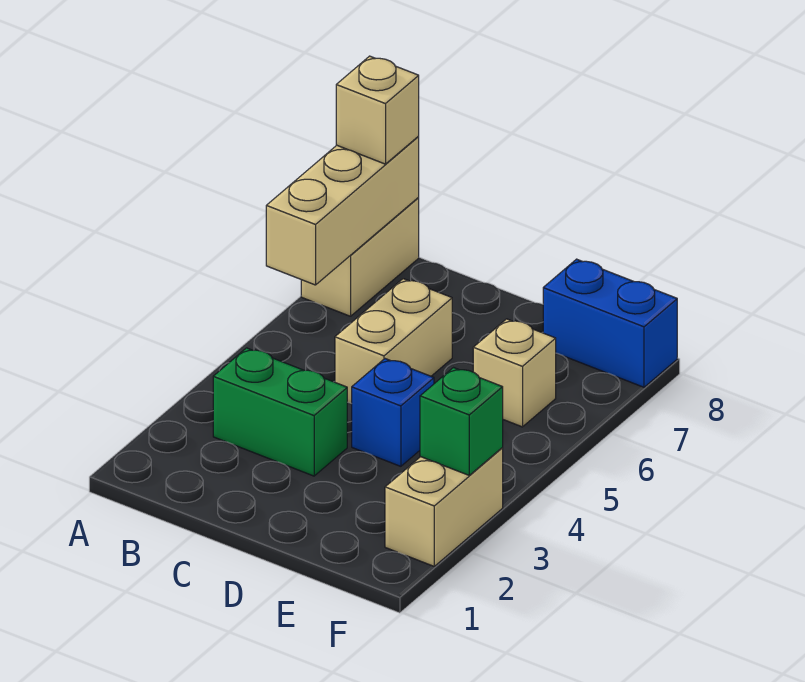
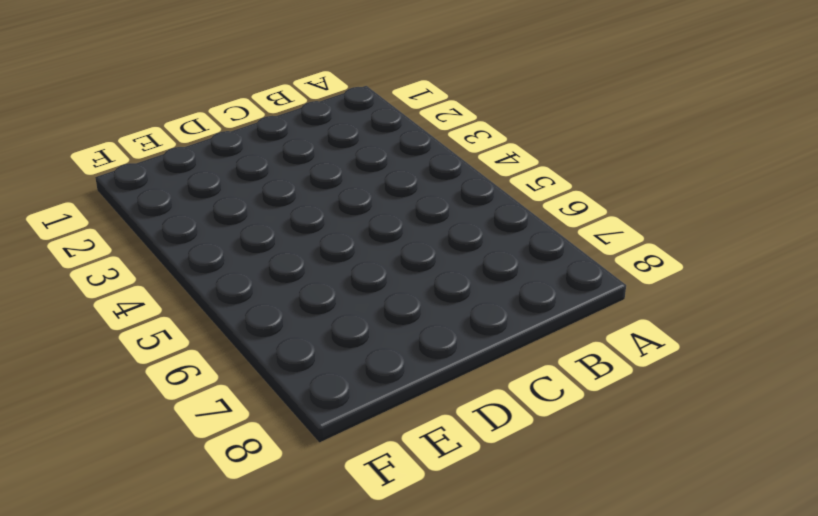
none -> tan brick A7:A8 level 1
none -> green brick B3:C3 level 1

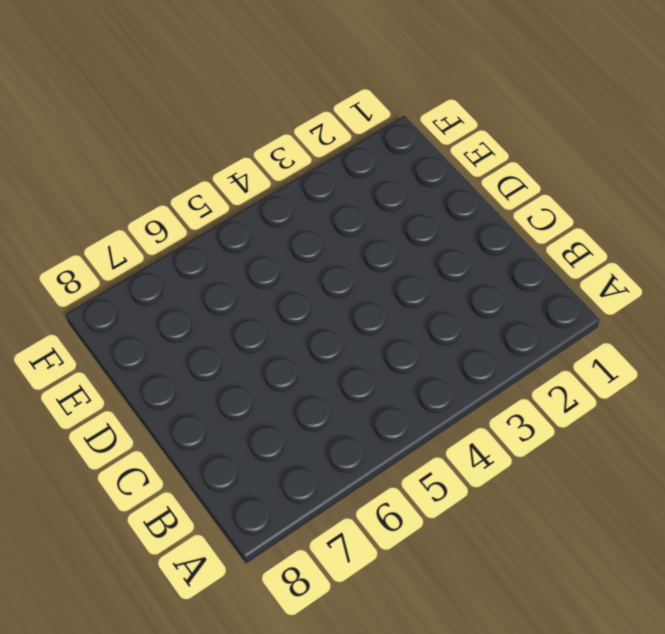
none -> tan brick A7:A8 level 1
none -> green brick B3:C3 level 1

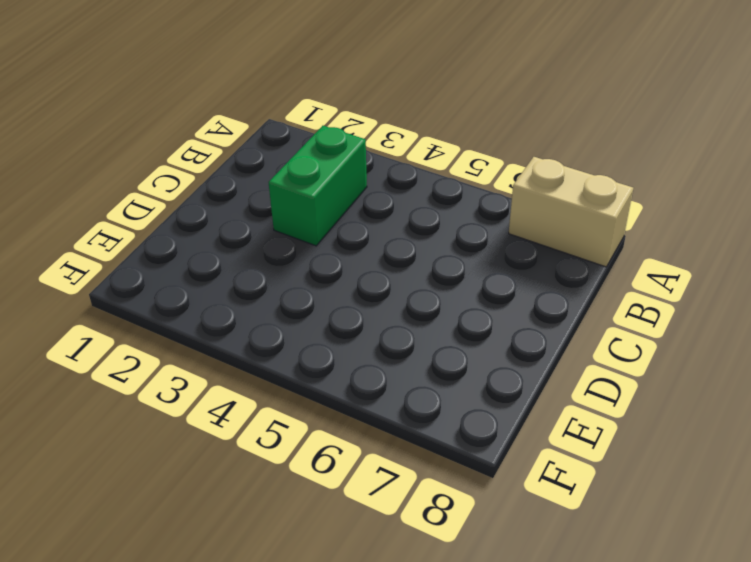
none -> tan brick C5:C6 level 1
none -> blue brick D4 level 1

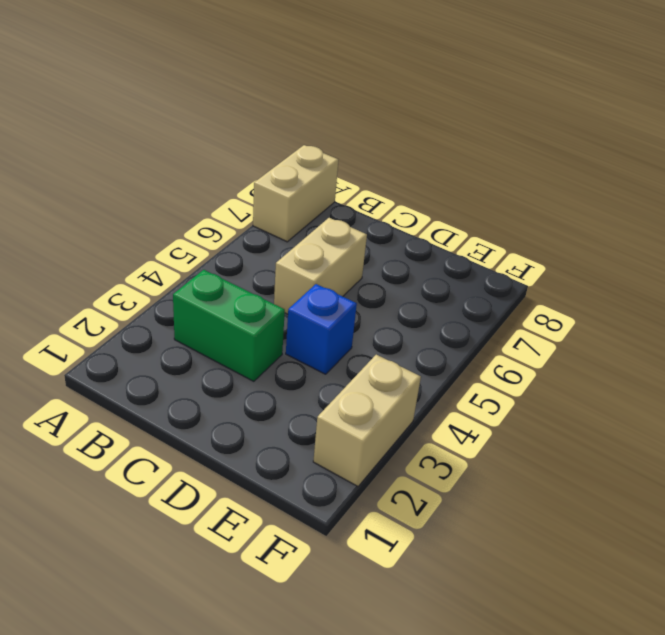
none -> tan brick E6 level 1
none -> blue brick E8:F8 level 1

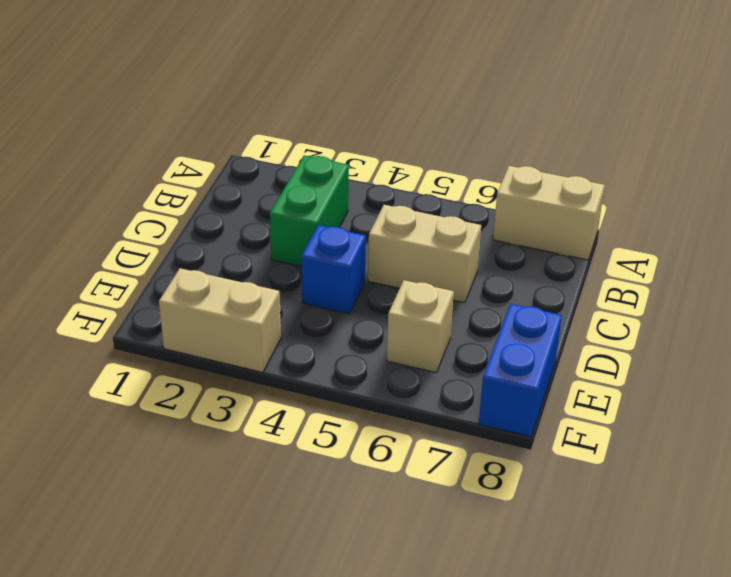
none -> tan brick A6:A8 level 2
none -> green brick F3 level 2

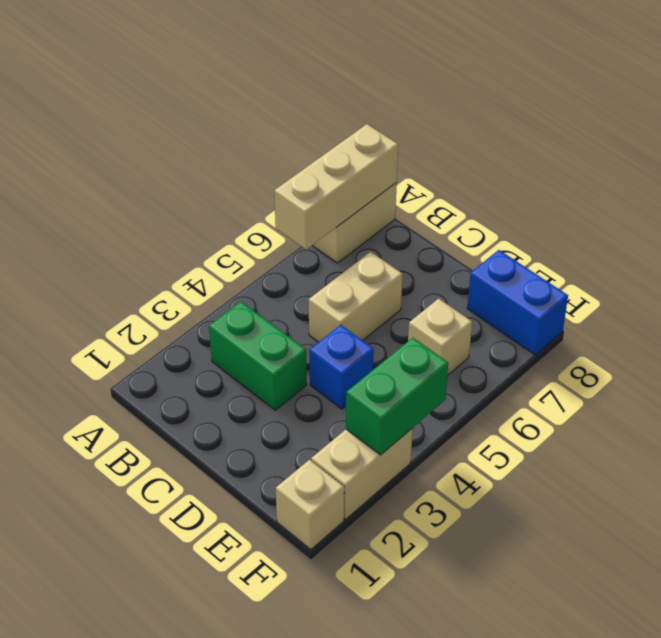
tan brick F1 level 1 -> tan brick A8 level 3
green brick F3:F4 level 2 -> green brick F3 level 2

